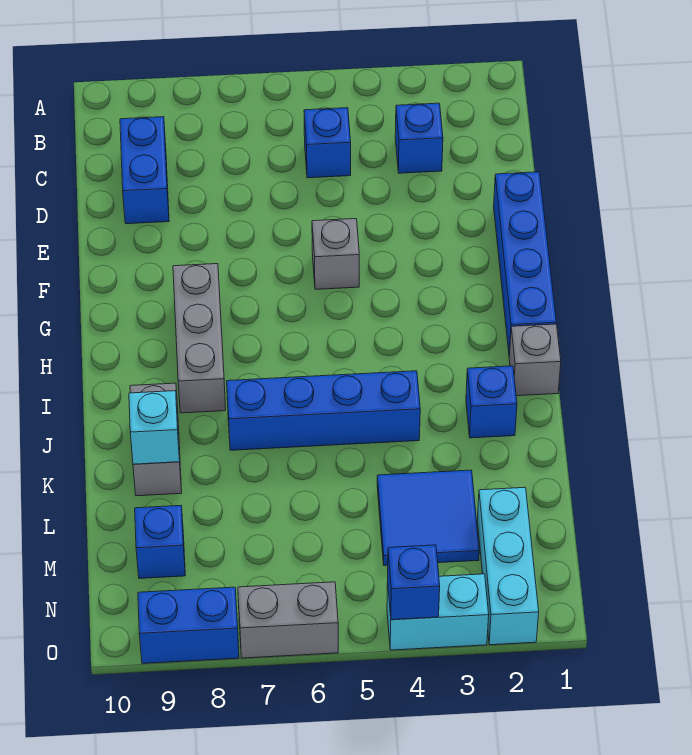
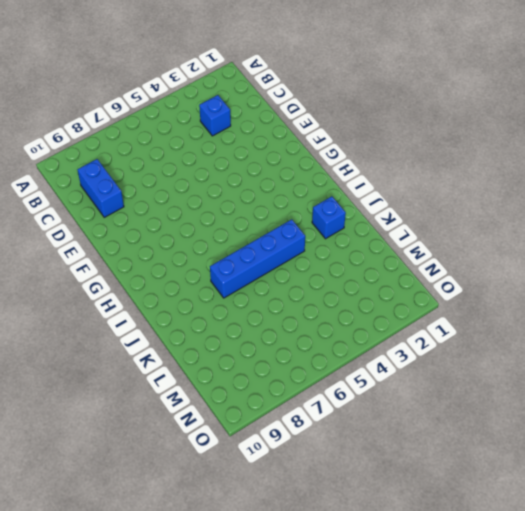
none -> blue brick C5 level 1
none -> blue brick E1:H1 level 1
none -> grey brick F5 level 1

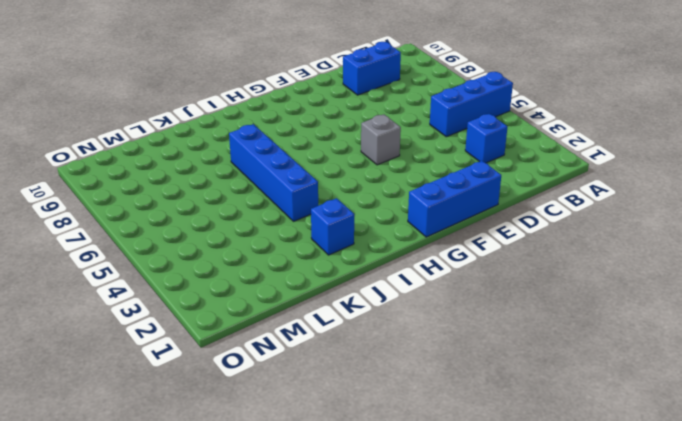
blue brick A5:C5 level 1 -> blue brick C5 level 1
blue brick E1:G1 level 1 -> blue brick E1:H1 level 1
none -> grey brick G8:I8 level 1
none -> grey brick I1 level 1
none -> grey brick J9:K9 level 1

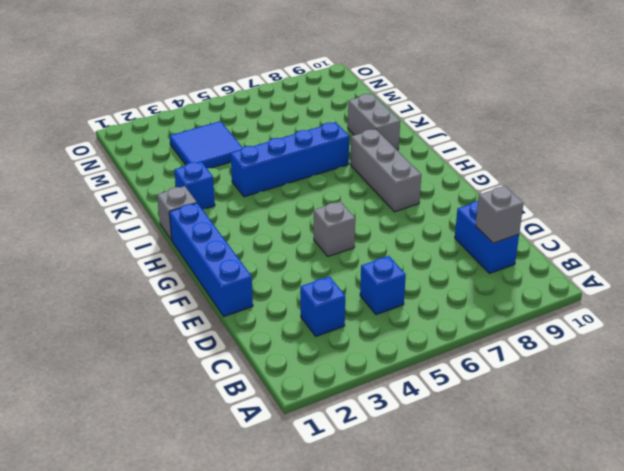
grey brick C9 level 2 -> none
none -> cyan brick M2:O2 level 1
none -> blue brick M9 level 1
none -> cyan brick O3:O4 level 1

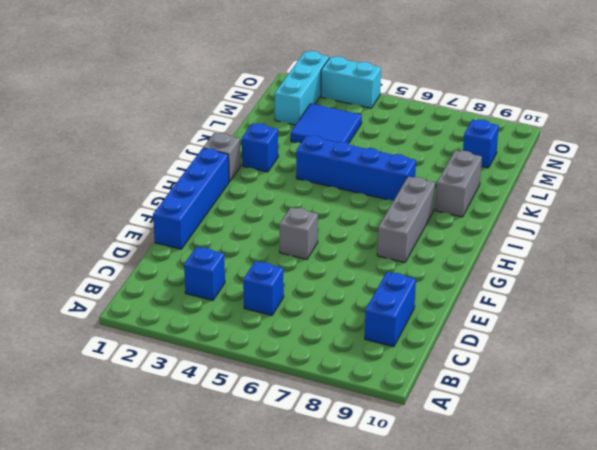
none -> grey brick O6:O7 level 1
none -> blue brick O8:O9 level 1
none -> cyan brick K9 level 2

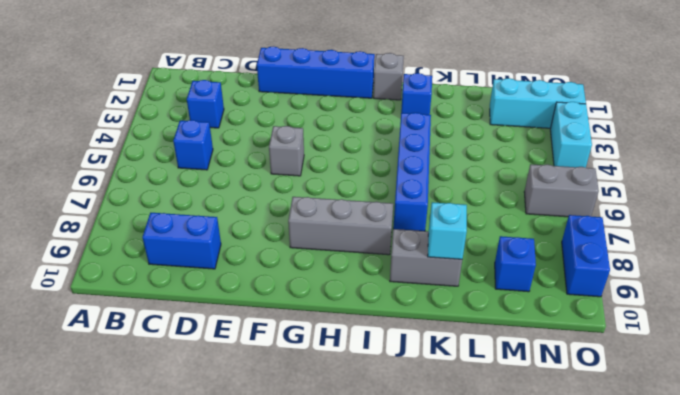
grey brick N6:O6 level 1 -> grey brick O6:O7 level 1
none -> blue tile L3:M4 level 1
none -> blue brick O4 level 2

